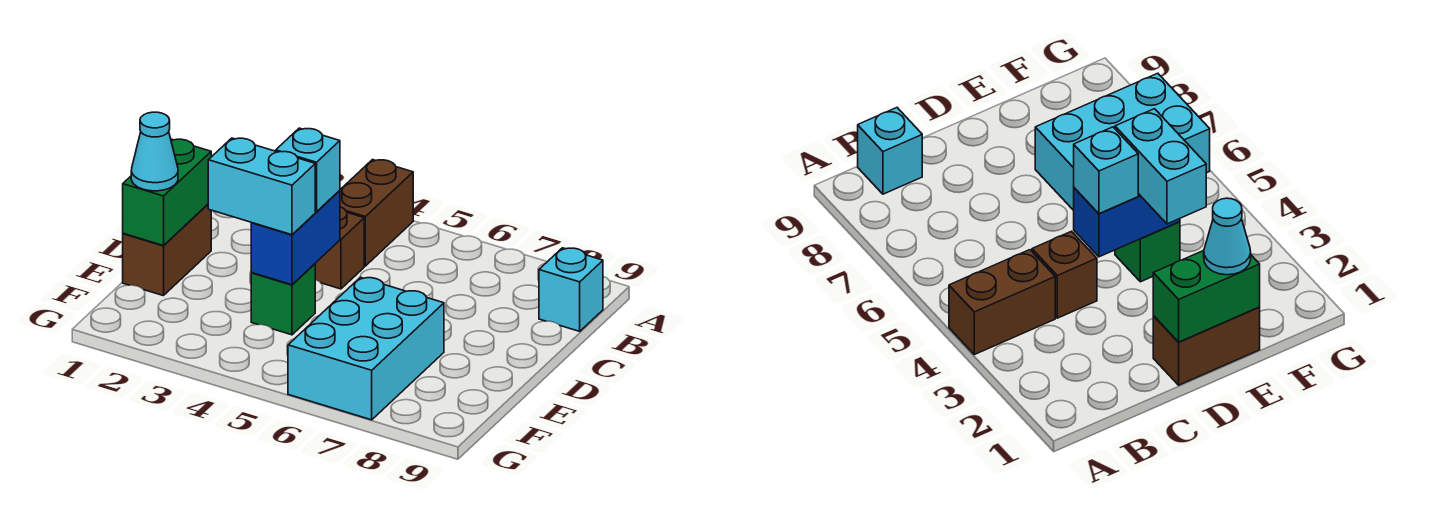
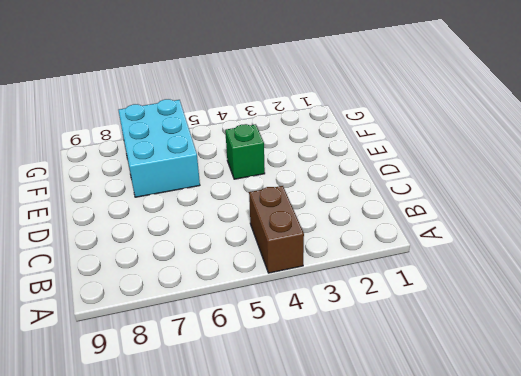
none -> cyan brick B9 level 1
none -> brown brick C4 level 1

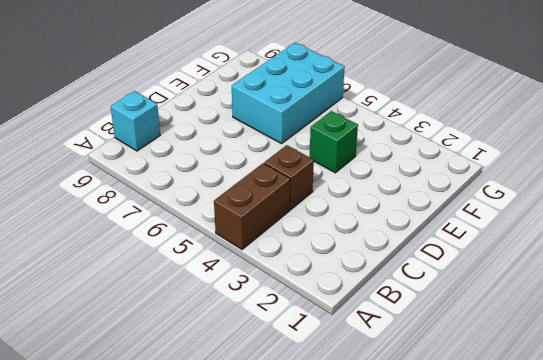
none -> brown brick D1:E1 level 1
none -> green brick D1:E1 level 2

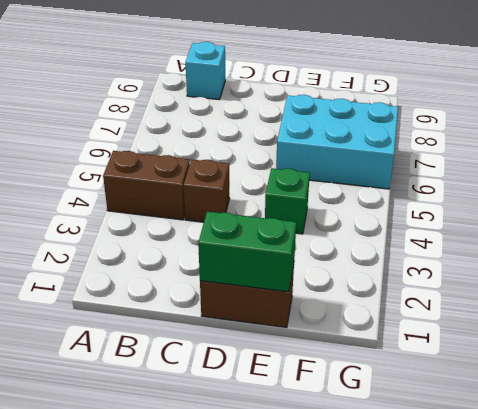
none -> blue brick D4:E4 level 2
none -> cyan brick D4 level 3

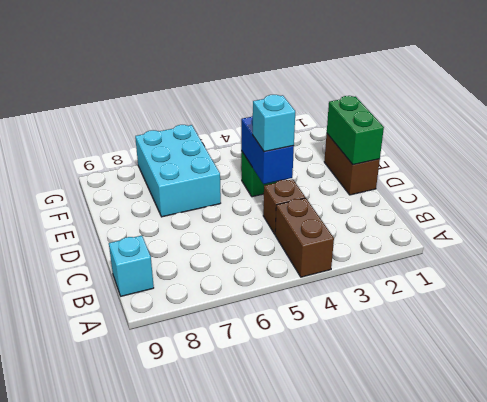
none -> cyan cone E1 level 3
none -> cyan brick E3:E4 level 3

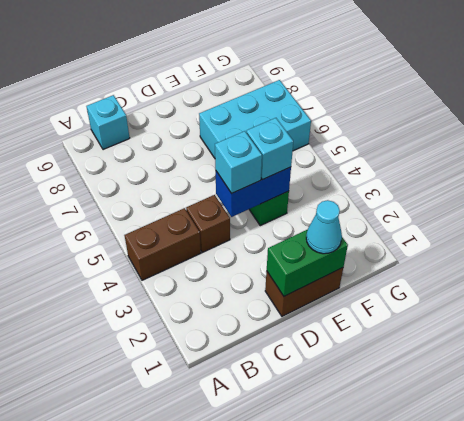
cyan brick E4 level 3 -> cyan brick E3:E4 level 3

